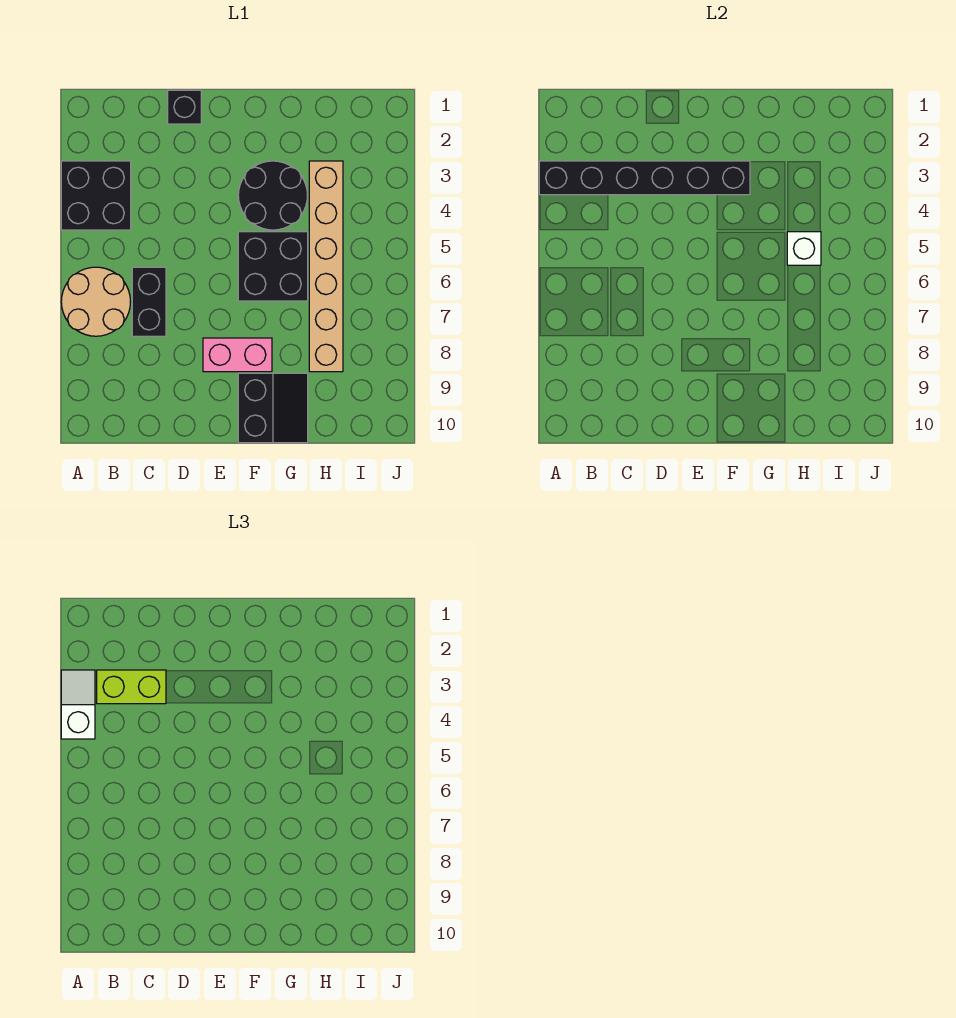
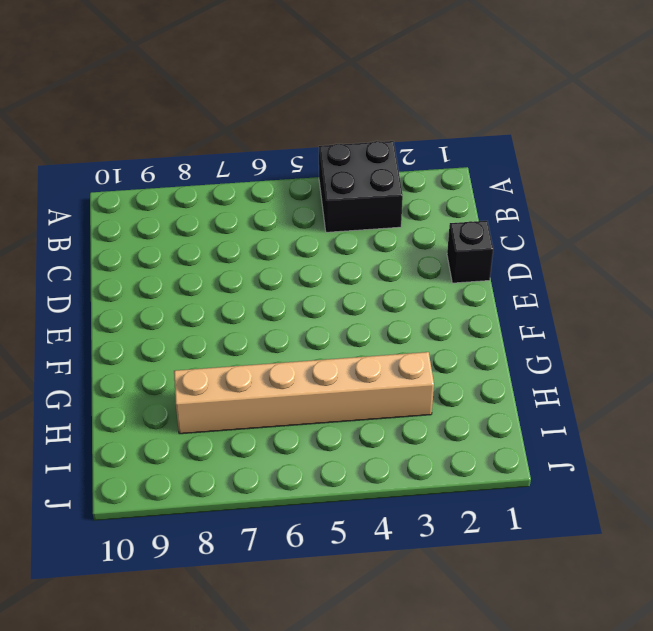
none -> tan round brick A6:B7 level 1
none -> black brick C6:C7 level 1
none -> pink brick E8:F8 level 1

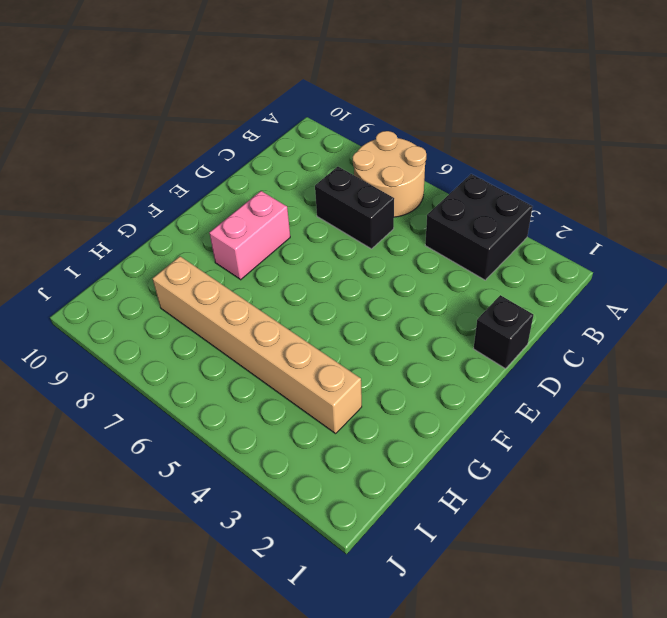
none -> black round brick F3:G4 level 1
none -> black brick F5:G6 level 1
none -> black slope F9:G10 level 1 top F

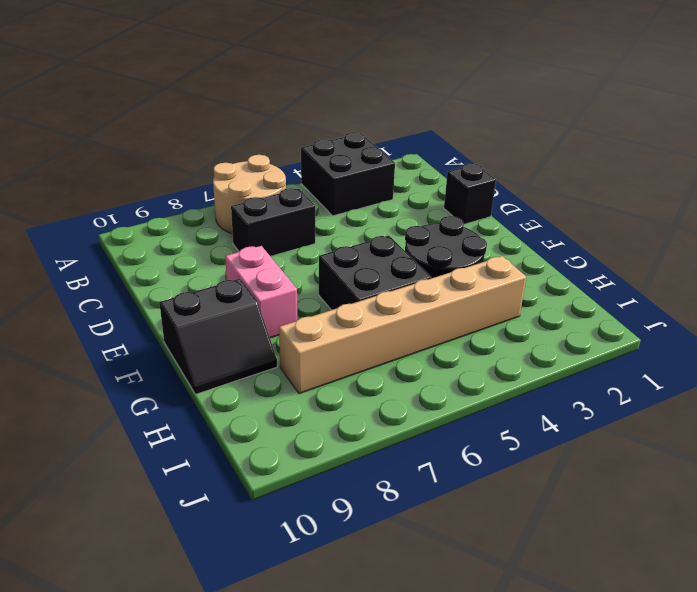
none -> black brick A3:F3 level 2
none -> white brick H5 level 2
none -> white slope A3:A4 level 3 top 4

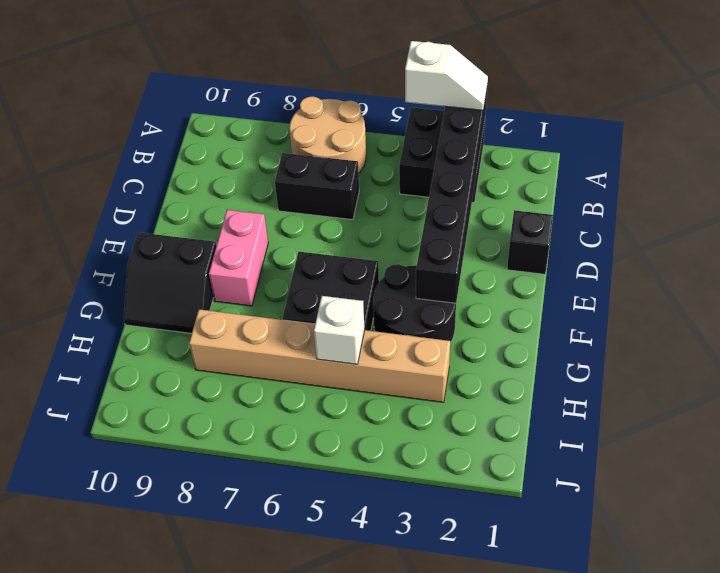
none -> lime brick B3:C3 level 3

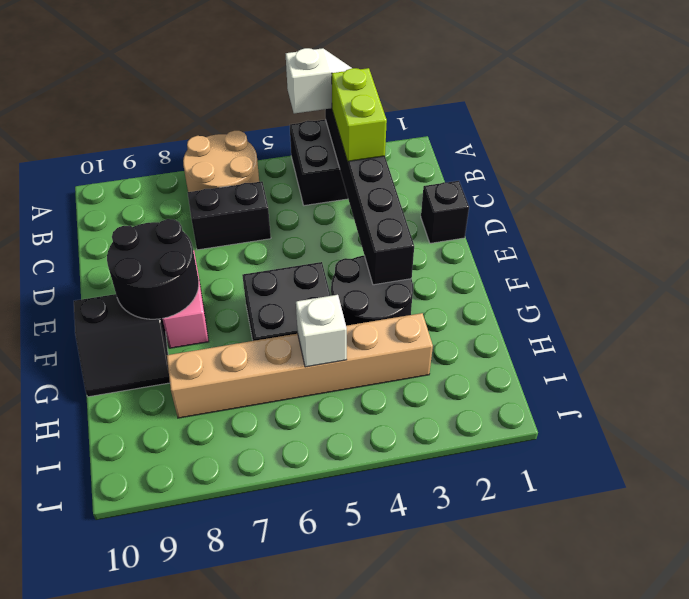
black round brick E8:F9 level 2 -> none

